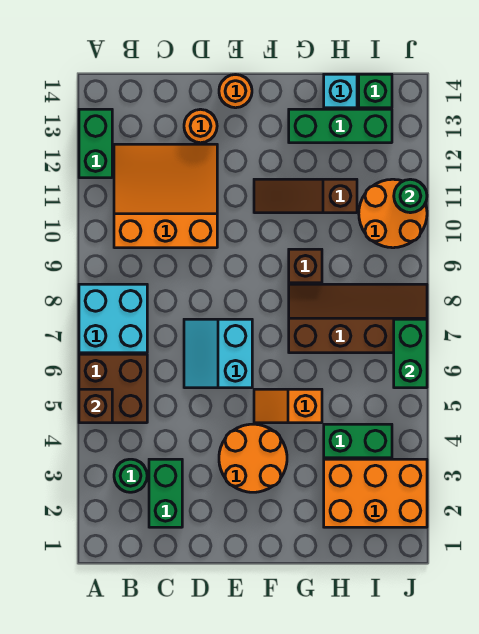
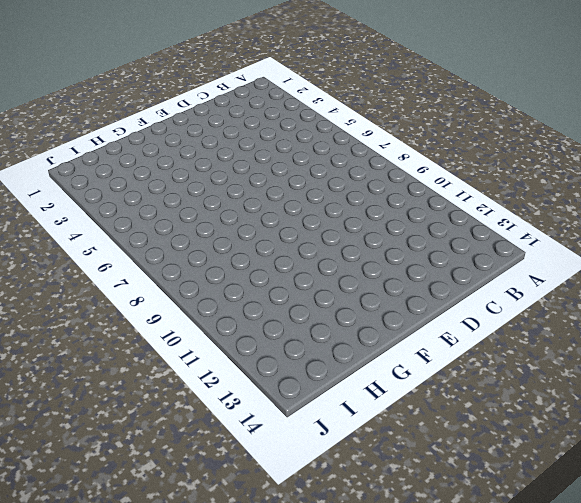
none -> brown brick A5:B6 level 1
none -> cyan brick A7:B8 level 1
none -> green brick A12:A13 level 1

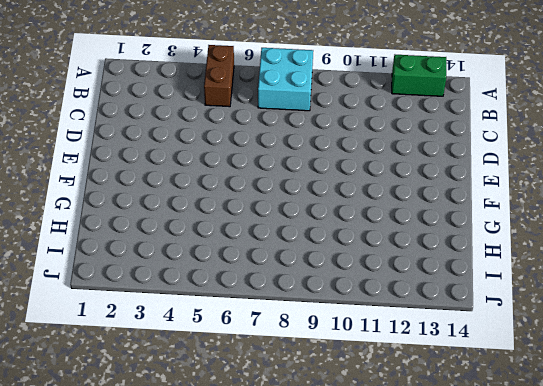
brown brick A5:B5 level 1 -> brown brick A5:B6 level 1
none -> green round brick B3 level 1
none -> orange slope B10:D12 level 1 top 10
none -> green brick C2:C3 level 1

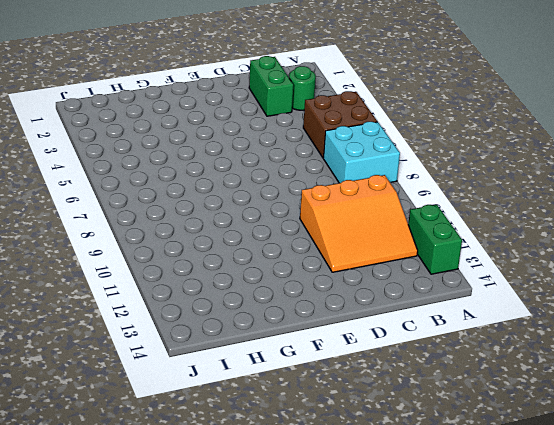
none -> cyan slope D6:E7 level 1 top E
none -> orange round brick D13 level 1
none -> orange round brick E3:F4 level 1

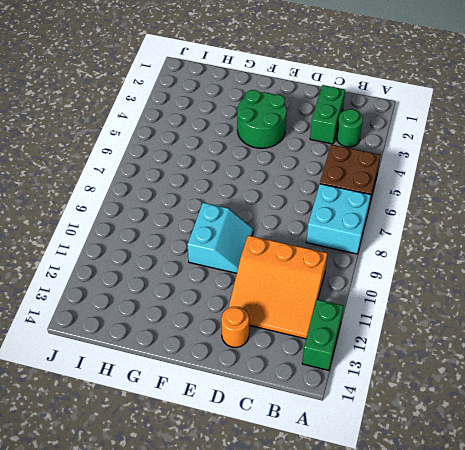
green round brick E3:F4 level 1 -> orange round brick E3:F4 level 1
cyan slope E9:F10 level 1 top F -> cyan slope D6:E7 level 1 top E
none -> orange round brick E14 level 1
none -> orange slope F5:G5 level 1 top G
none -> brown slope F11:H11 level 1 top H

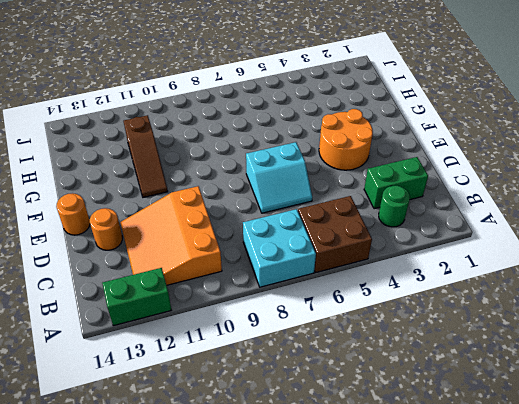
none -> orange slope F5:G5 level 1 top G
none -> brown slope G7:J8 level 1 top 7
none -> brown brick G9 level 1

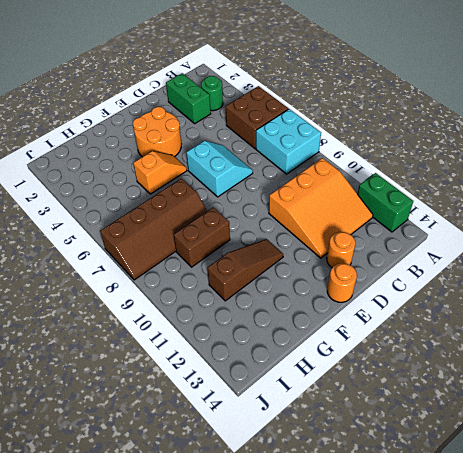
brown brick G9:H9 level 1 -> brown brick G9 level 1
none -> green brick G13:I13 level 1
none -> orange brick H2:J3 level 1
none -> green brick H4:I4 level 1

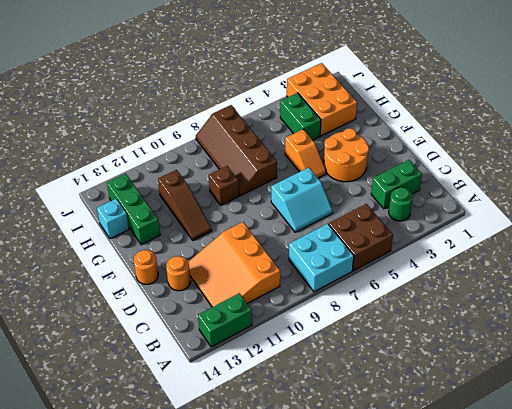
none -> orange round brick I10:J11 level 1
none -> green brick I14 level 1
none -> brown brick A5 level 2

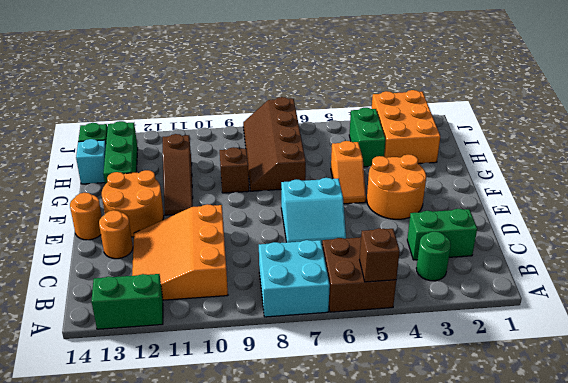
orange round brick E12:F13 level 1 -> orange round brick I10:J11 level 1
none -> green brick J6:J7 level 2
none -> green round brick J11 level 2

